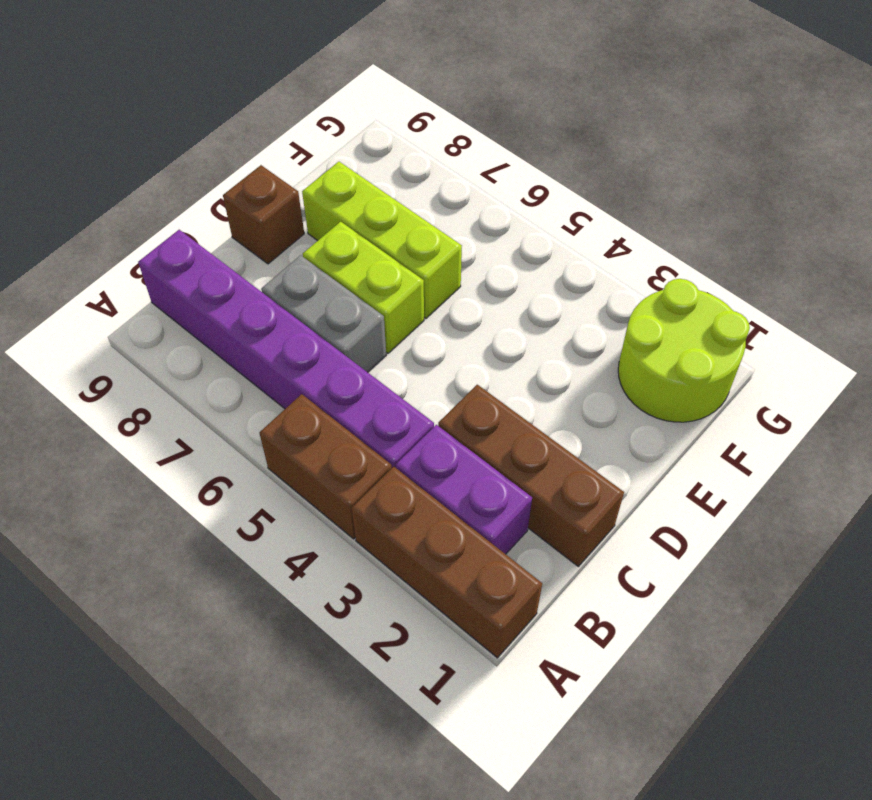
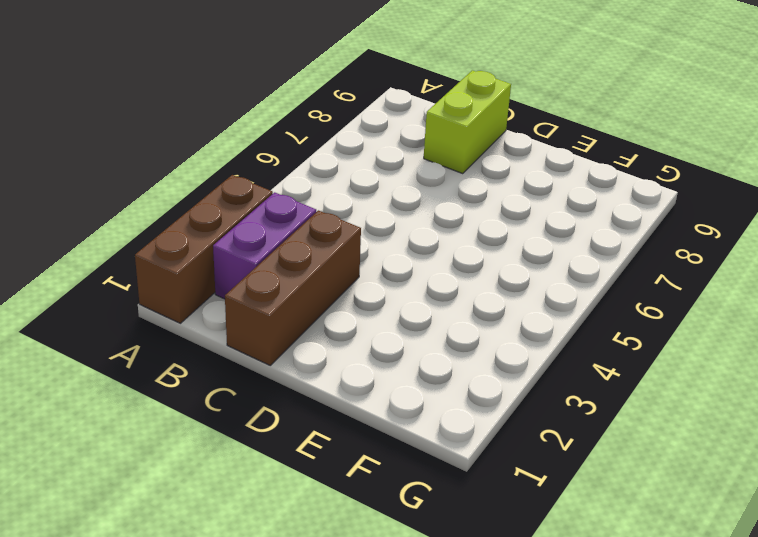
lime brick C8:C9 level 1 -> lime brick D6:D7 level 1
none -> brown brick A4:A5 level 1
none -> purple brick B4:B9 level 1

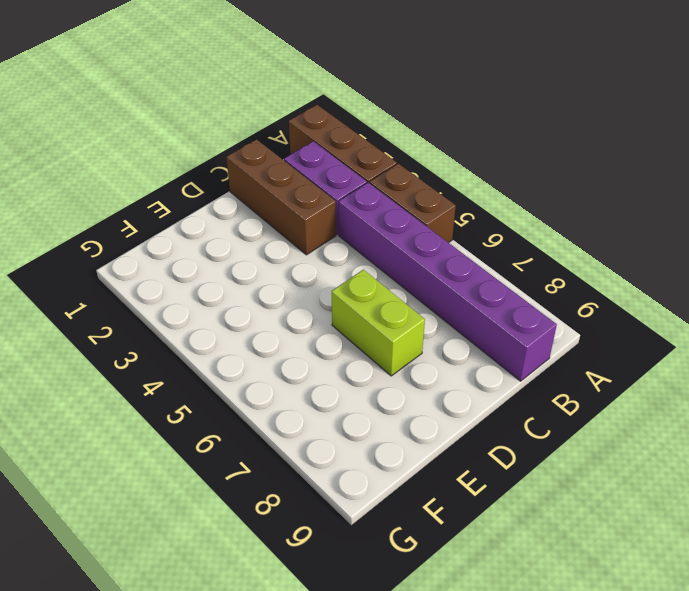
none -> grey brick C6:C7 level 1
none -> brown brick D9 level 1

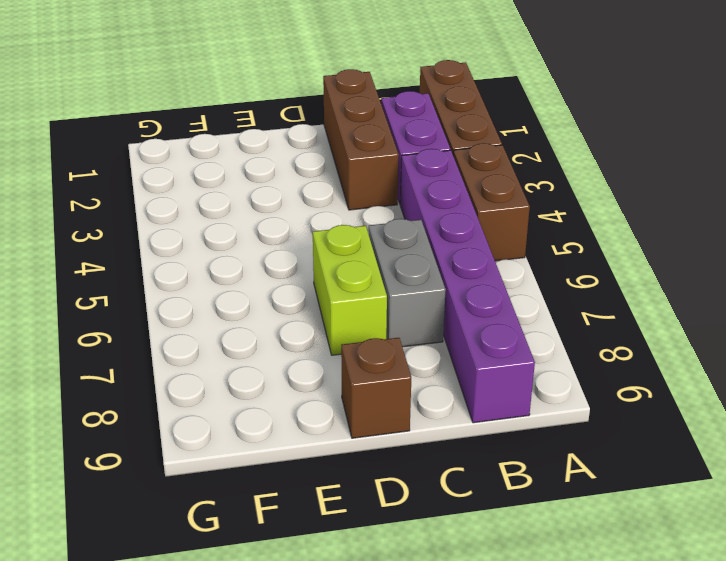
none -> lime brick E6:E8 level 1
none -> lime round brick F1:G2 level 1

